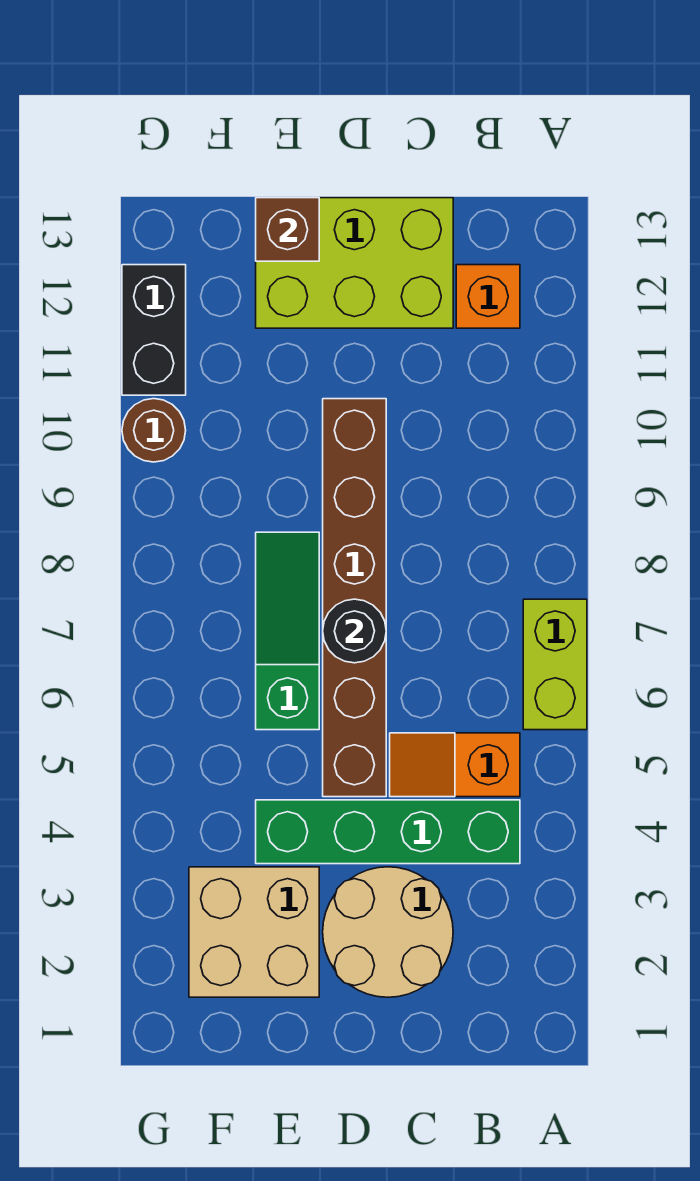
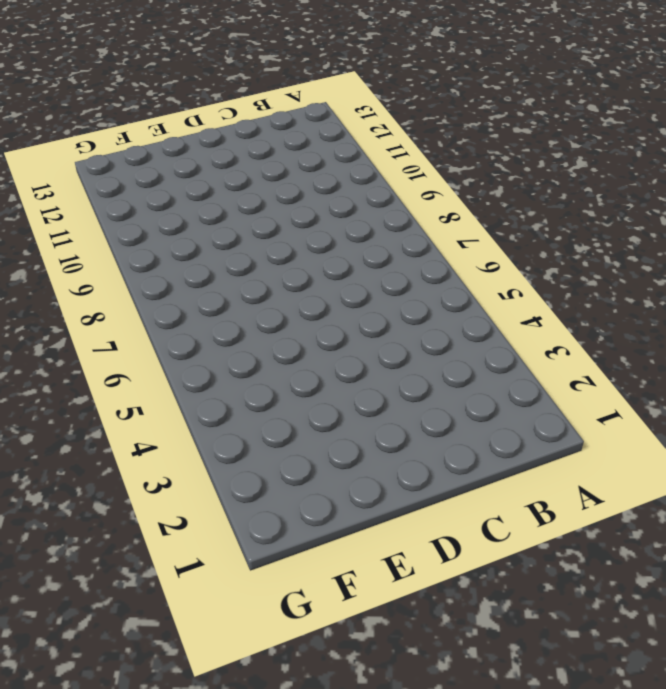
none -> lime brick A6:A7 level 1
none -> green brick B4:E4 level 1
none -> orange slope B5:C5 level 1 top B

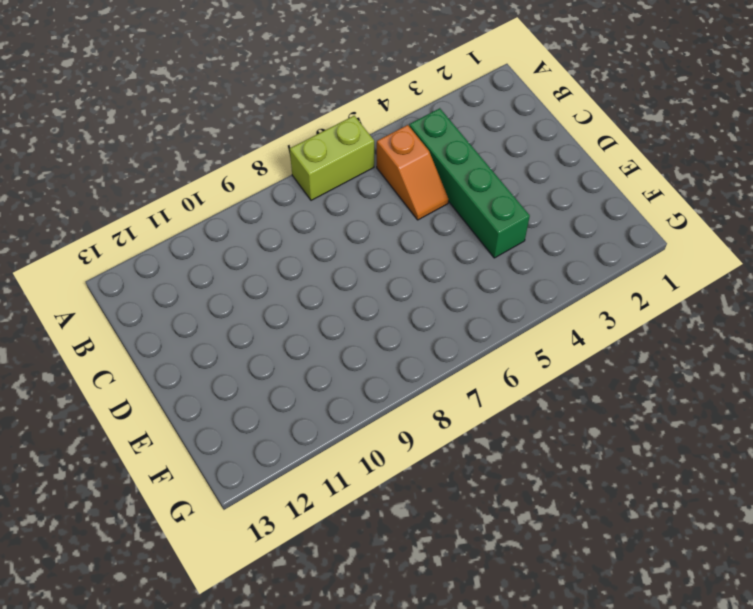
none -> orange brick B12 level 1
none -> tan round brick C2:D3 level 1
none -> lime brick C12:E13 level 1

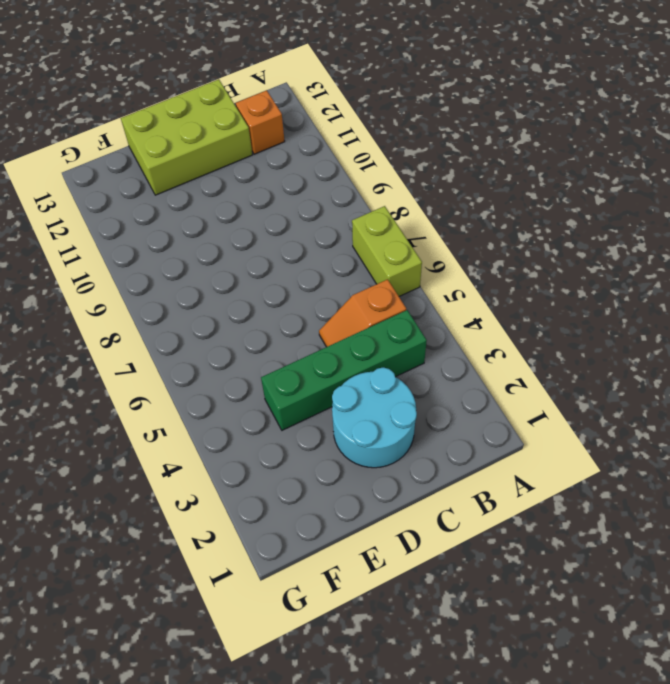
cyan round brick C2:D3 level 1 -> tan round brick C2:D3 level 1
none -> brown brick D5:D10 level 1
none -> tan brick E2:F3 level 1
none -> green slope E6:E8 level 1 top 6

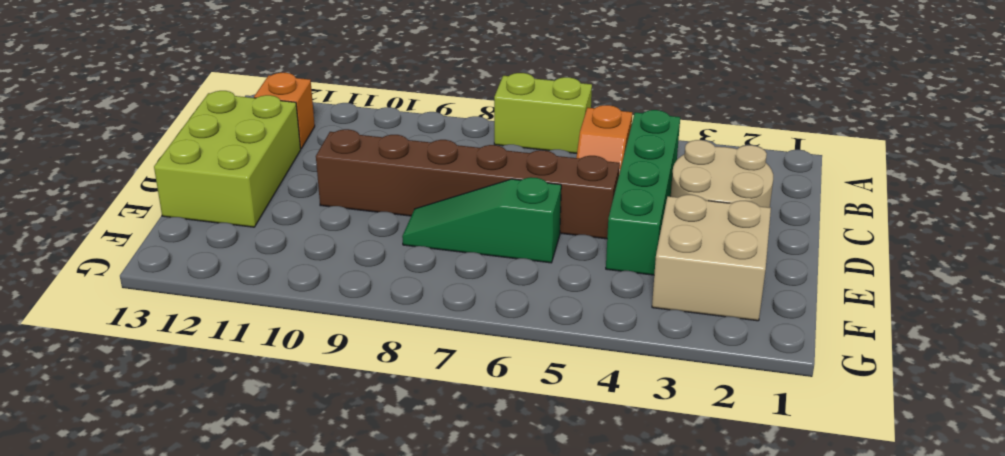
none -> brown round brick G10 level 1
none -> black brick G11:G12 level 1
none -> black round brick D7 level 2

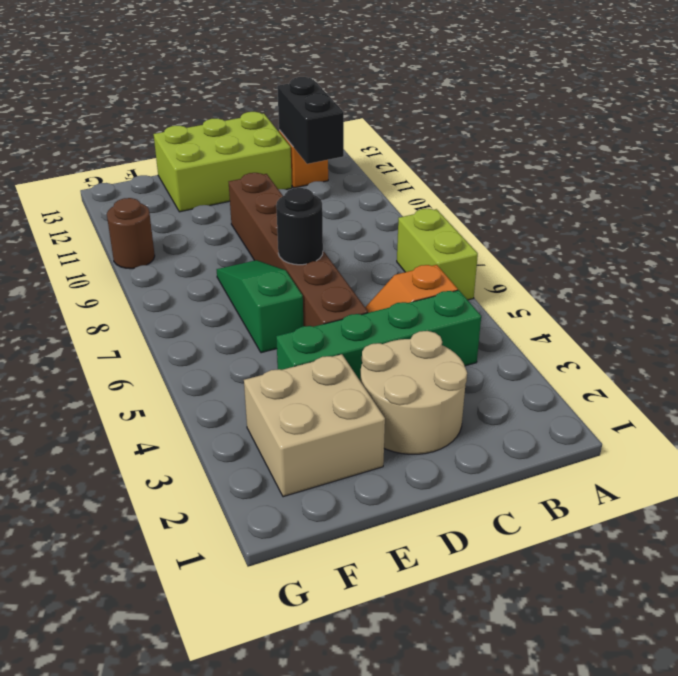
black brick B11:B12 level 2 -> black brick G11:G12 level 1
none -> brown brick E13 level 2

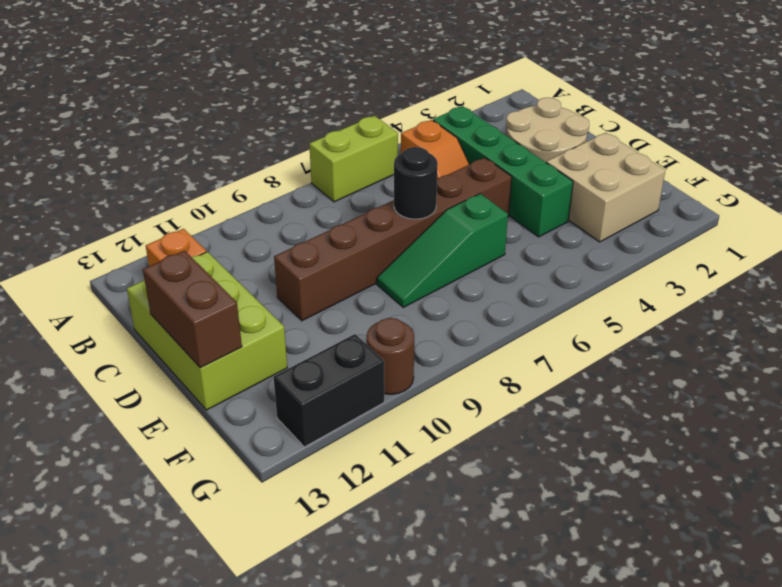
brown brick D13:E13 level 2 -> brown brick E13 level 2

